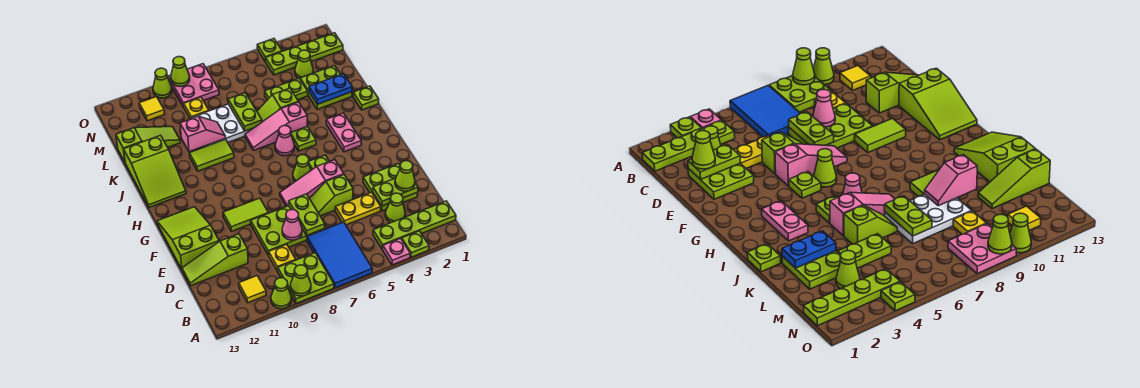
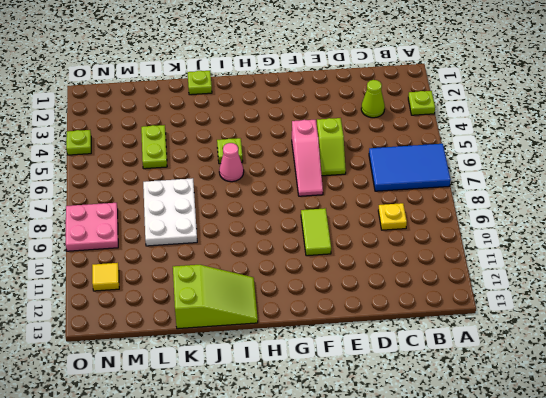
none -> pink plate A4 level 1
none -> lime plate A8:B9 level 1
none -> lime cone A10 level 1
none -> lime plate B1:B4 level 1

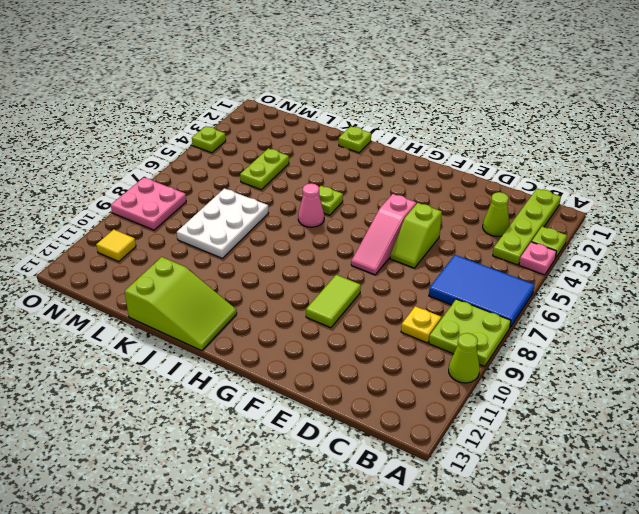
none -> yellow tile B11 level 1
none -> lime plate D2:E3 level 1
none -> yellow plate D4:D5 level 1
none -> lime plate D7:E9 level 1

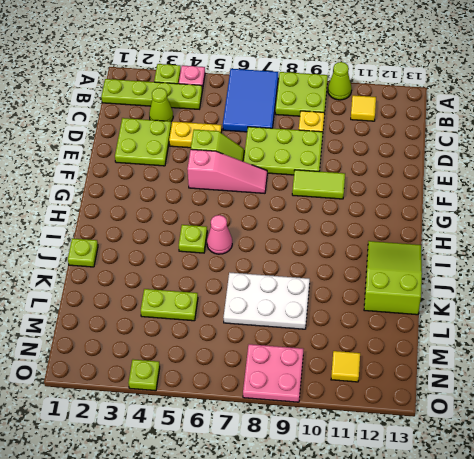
none -> lime slope D11:D13 level 1 top 11
none -> lime slope E12:G13 level 1 top E
none -> lime plate G5 level 1
none -> lime cone G6 level 1

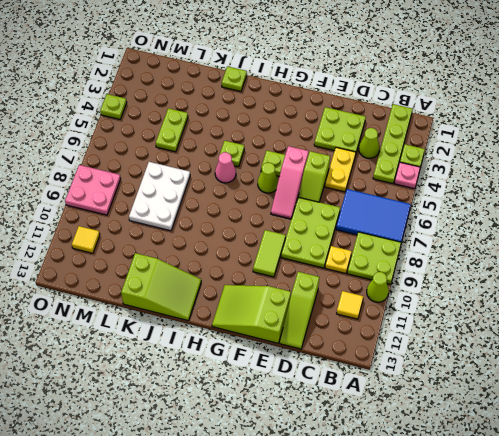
none -> pink plate H3:I3 level 1
none -> pink slope J5:J7 level 1 top 5
none -> lime tile J9:J10 level 1
none -> lime plate K2:L3 level 1

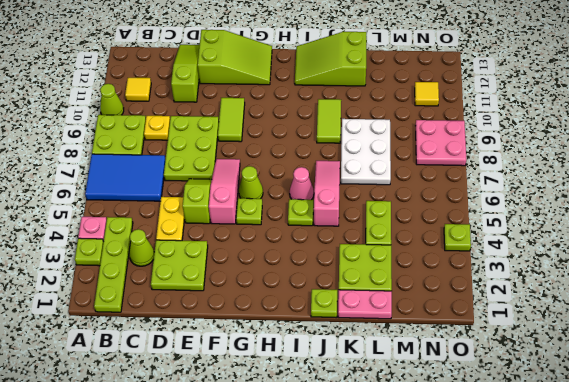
pink plate K1:L1 level 1 -> pink plate H3:I3 level 1
none -> lime slope K5:K6 level 1 top 5
none -> lime slope L11:L13 level 1 top 13
none -> lime cone M3 level 1
none -> yellow plate M9 level 1

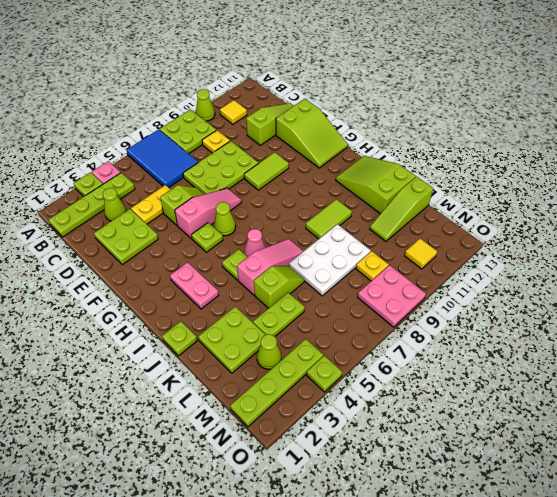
none -> lime cone O10 level 1
none -> lime cone A9 level 2
none -> lime plate D2:D3 level 2
none -> lime plate D7:E7 level 2

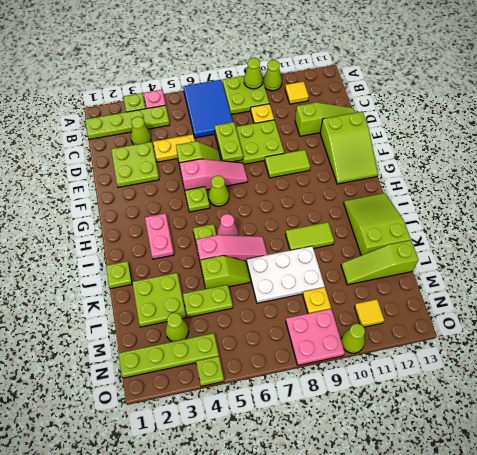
none -> lime plate D2:D3 level 2
none -> pink cone D8 level 2
none -> blue plate K2:K3 level 2
none -> lime plate K7:L7 level 2

